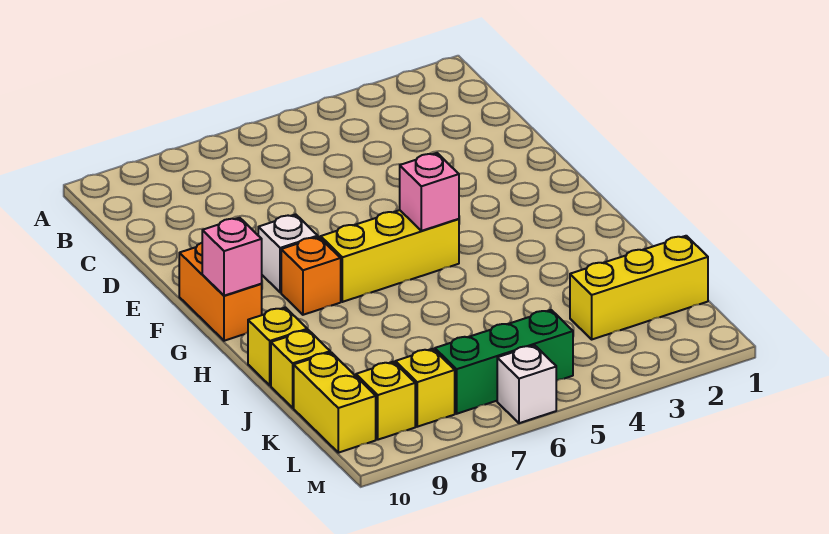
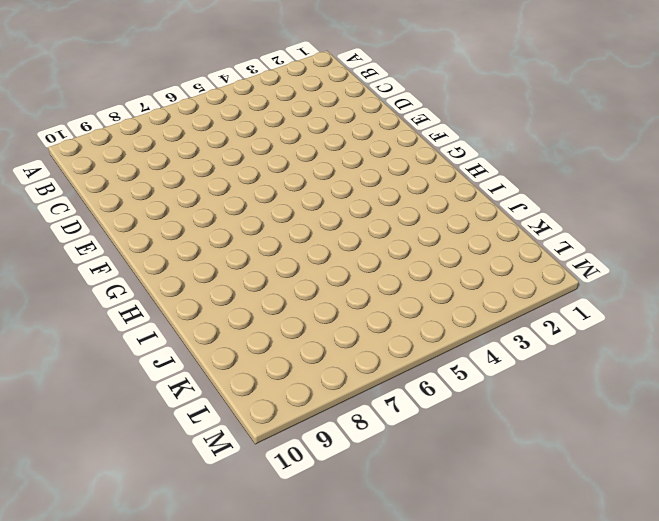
none -> white brick F8 level 1
none -> orange brick F10:G10 level 1
none -> yellow brick G5:G7 level 1

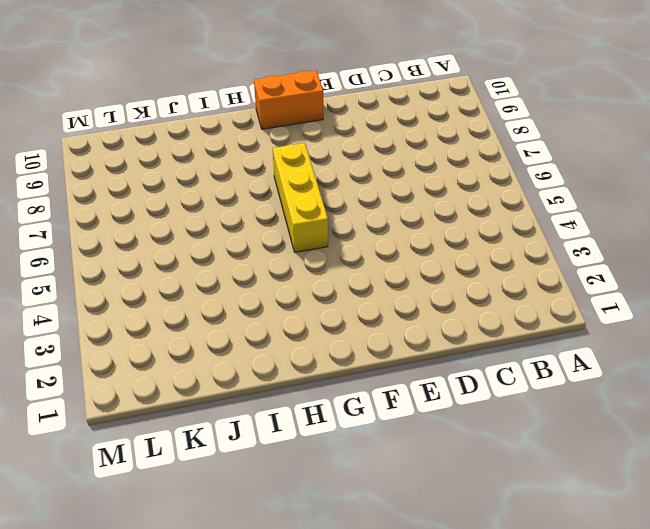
none -> white brick F8 level 1
none -> orange brick G8 level 1
none -> yellow brick I10 level 1

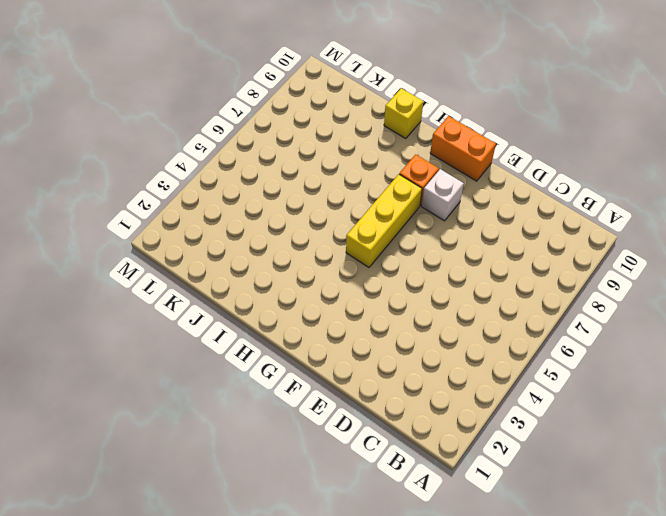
none -> yellow brick J10 level 1
none -> yellow brick K1:K3 level 1
none -> yellow brick K10:L10 level 1

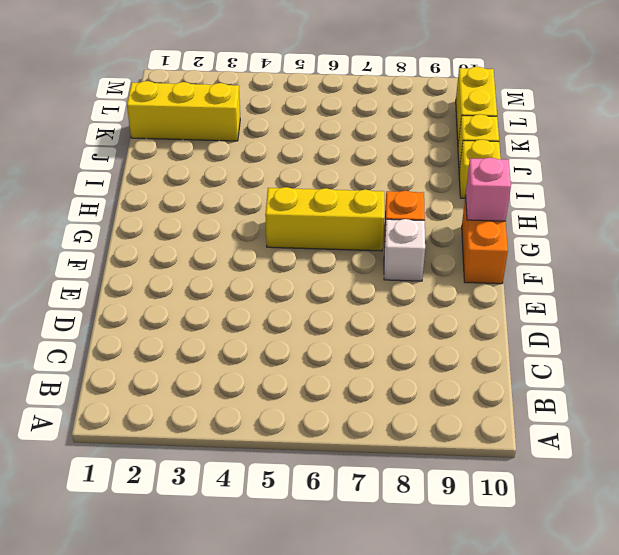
none -> green brick L5:L7 level 1
none -> yellow brick L8 level 1
none -> yellow brick L9 level 1

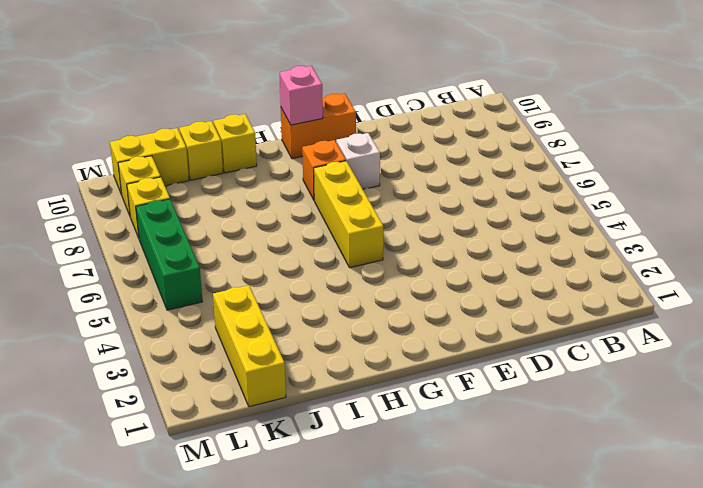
none -> white brick M6 level 1
none -> pink brick G5 level 2

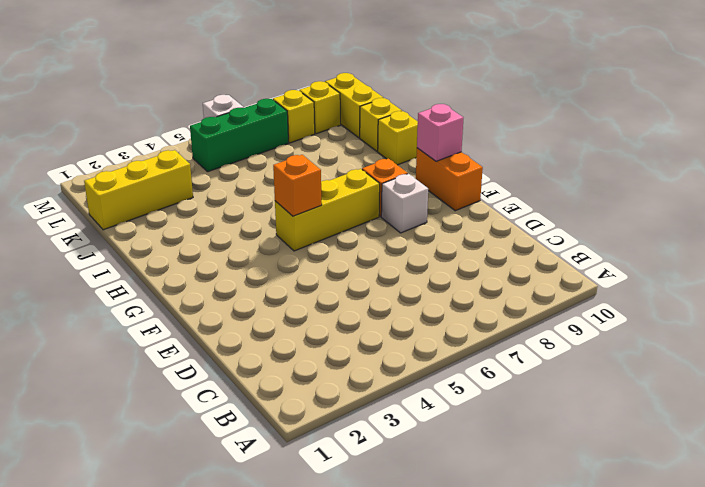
orange brick G5 level 2 -> pink brick G5 level 2

